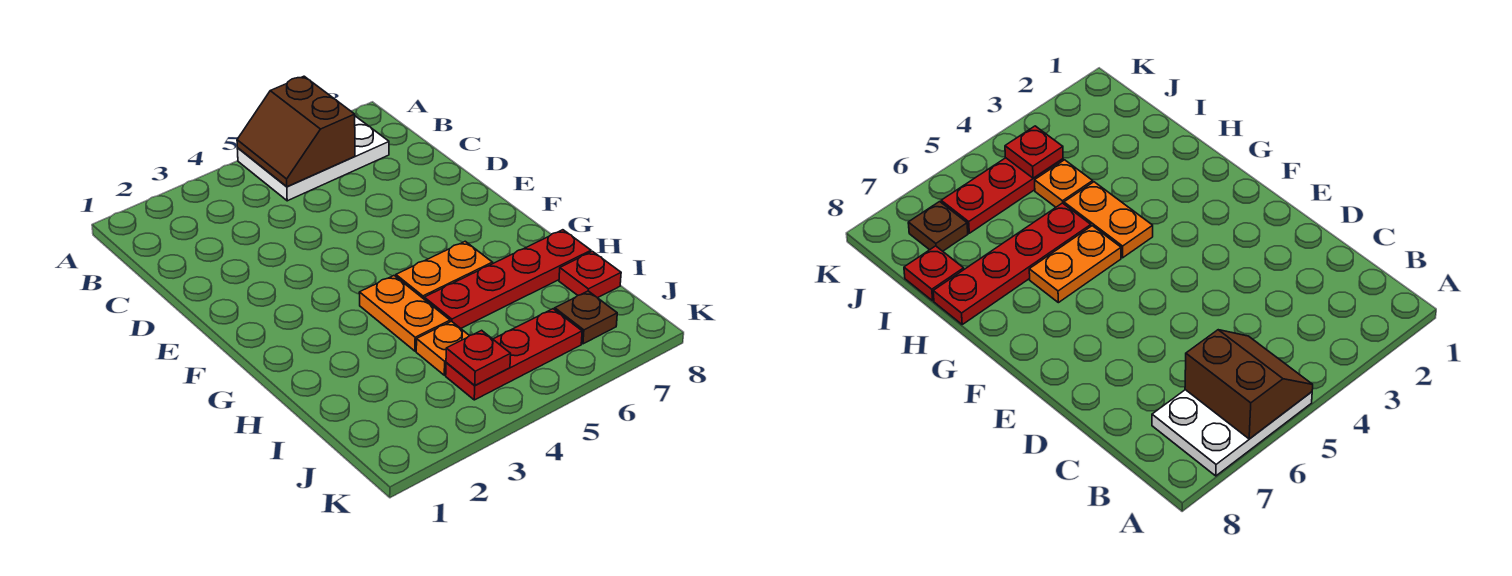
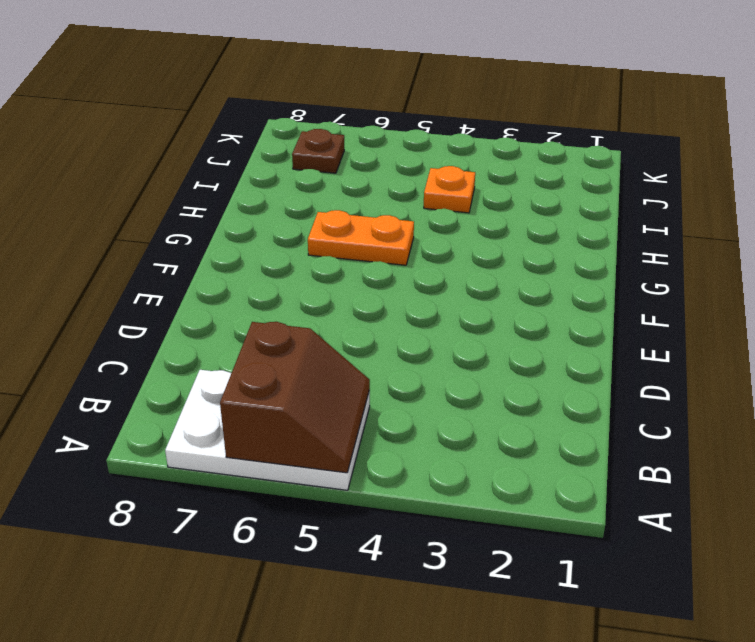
none -> orange plate G4:H4 level 1
none -> red plate H5:H8 level 1

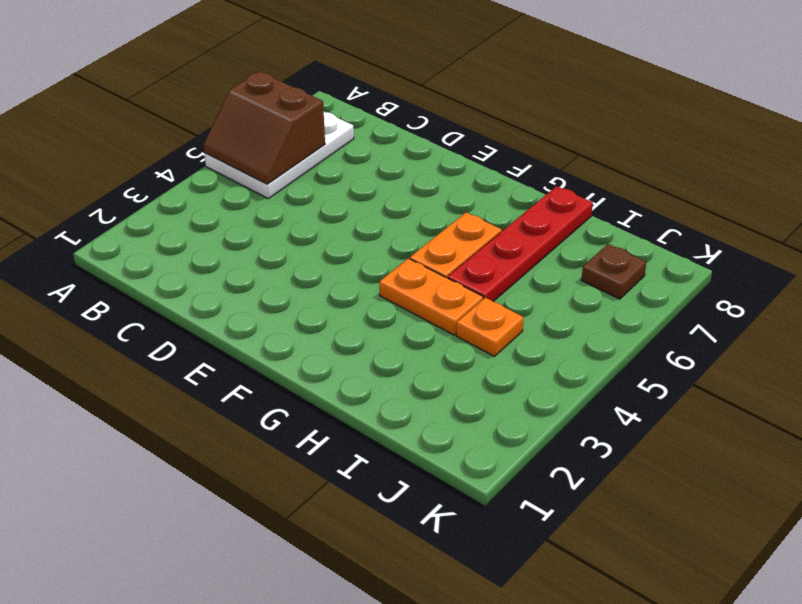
none -> red plate I8 level 1
none -> red plate J4:J6 level 1

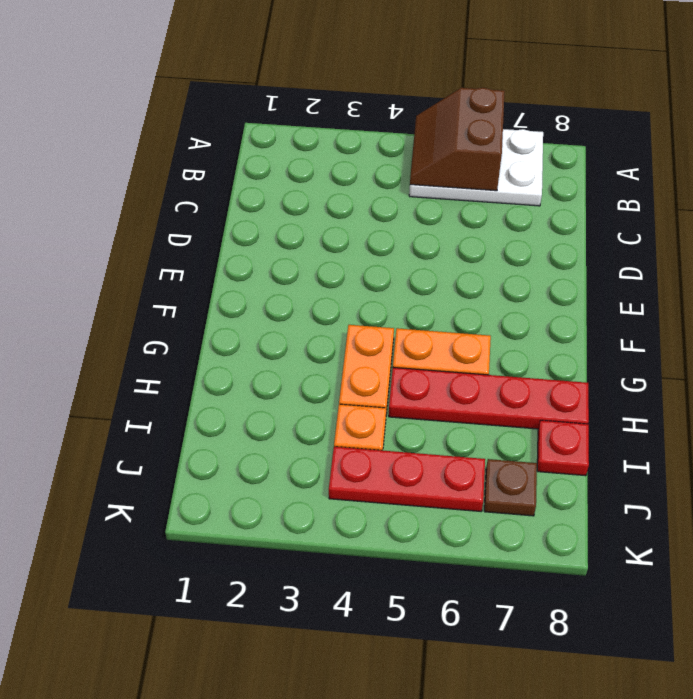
none -> red plate J4 level 2

